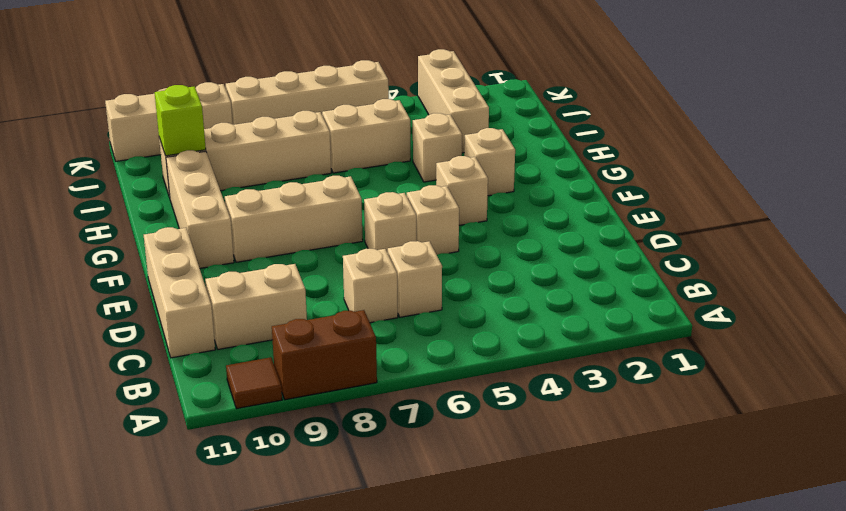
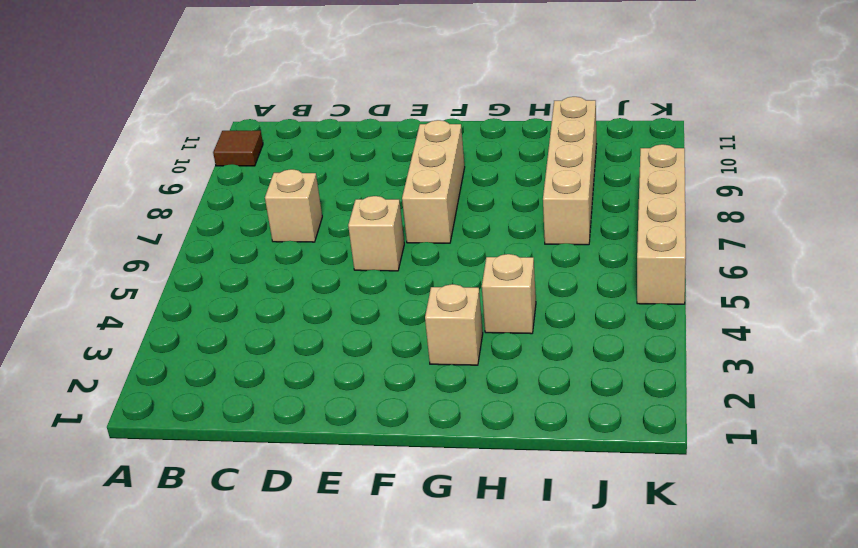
none -> brown brick A8:A9 level 1
none -> tan brick C6 level 1
none -> tan brick C9:C10 level 1

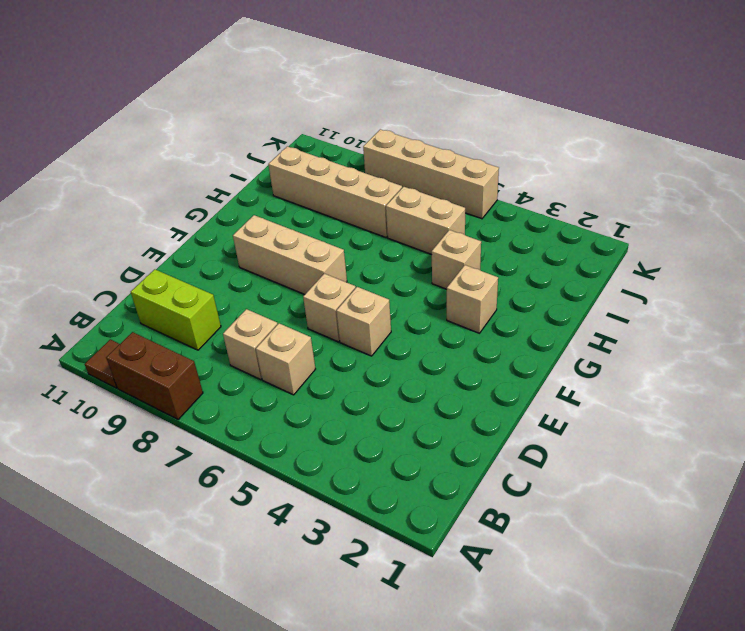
lime brick C9:C10 level 1 -> tan brick C9:C10 level 1
none -> tan brick C11:E11 level 1
none -> tan brick F4 level 1
none -> tan brick F10:H10 level 1

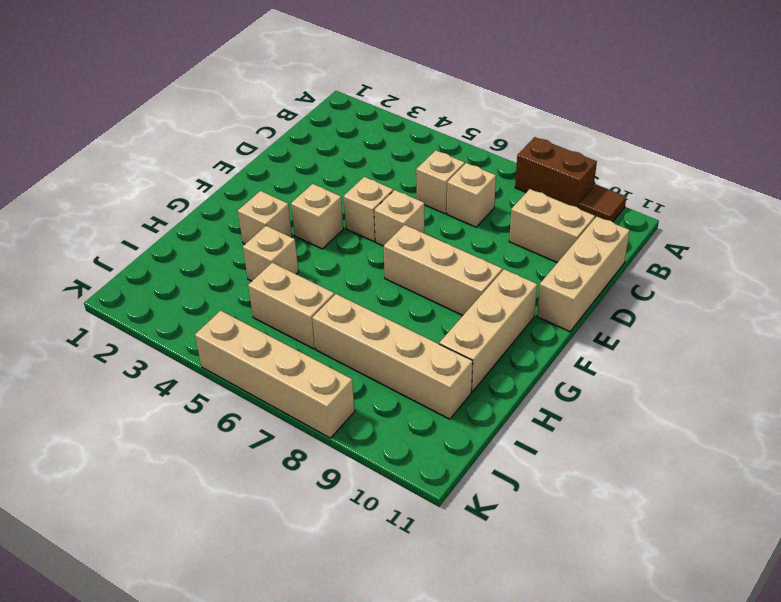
none -> tan brick I3:K3 level 1
none -> tan brick K9:K11 level 1
none -> lime brick I10 level 2

